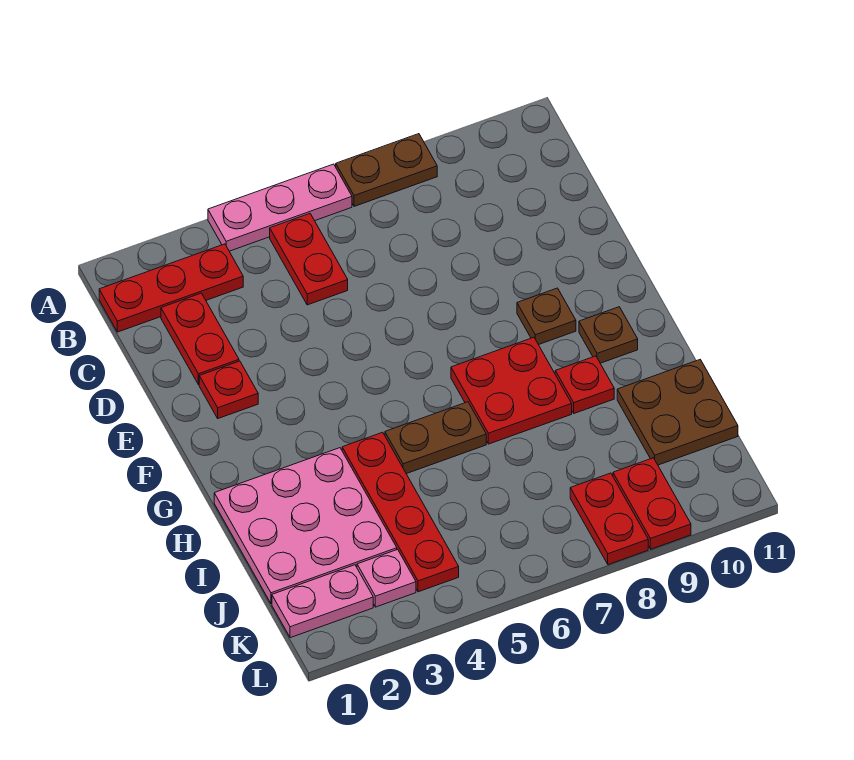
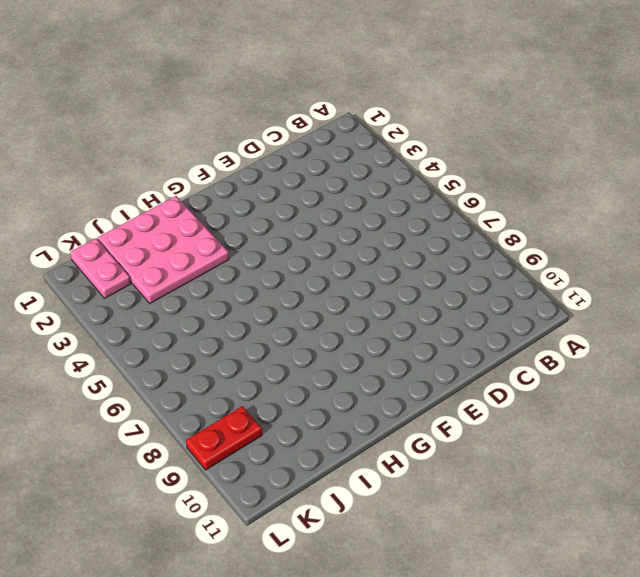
none -> pink plate A4:A6 level 1
none -> brown plate A7:A8 level 1
none -> red plate B1:B3 level 1

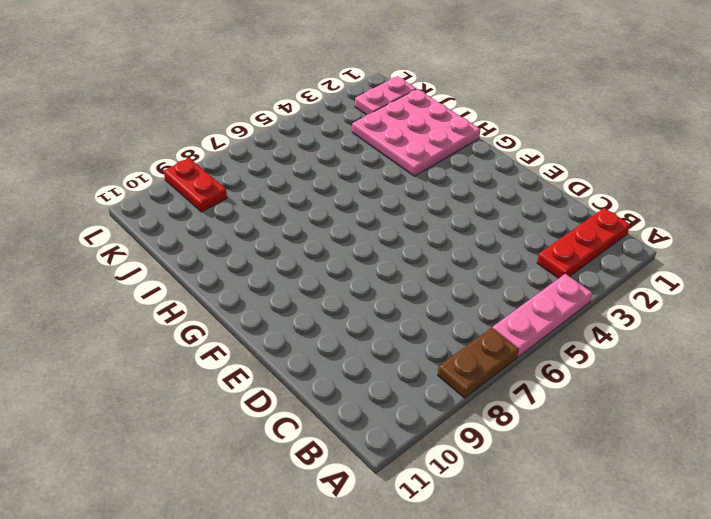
none -> red plate B5:C5 level 1
none -> red plate C2:D2 level 1
none -> red plate E2 level 1

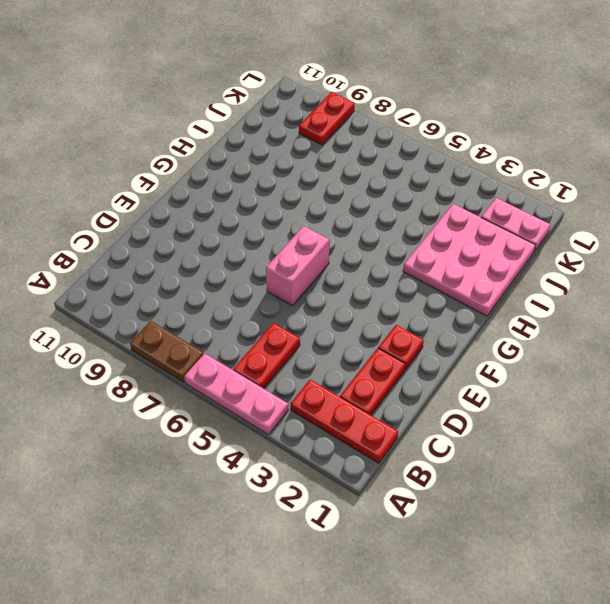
pink brick E6:F6 level 1 -> none
none -> brown plate F9 level 1
none -> red plate G7:H8 level 1
none -> brown plate G10 level 1

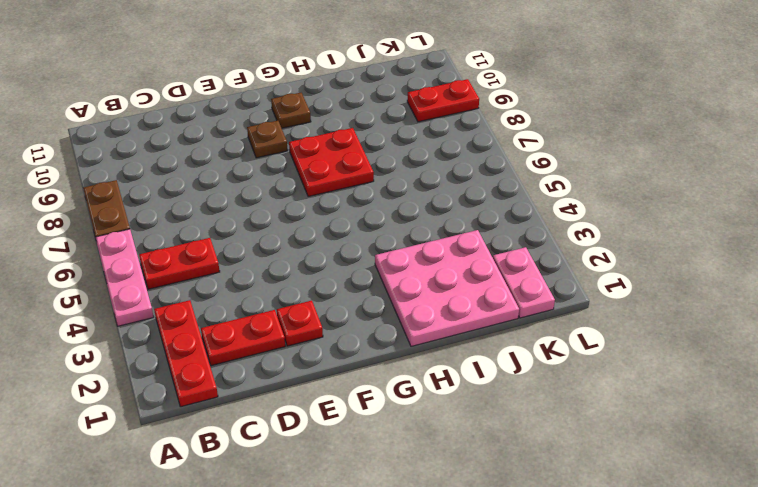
none -> red plate H4:K4 level 1
none -> brown plate H5:H6 level 1
none -> red plate H9 level 1

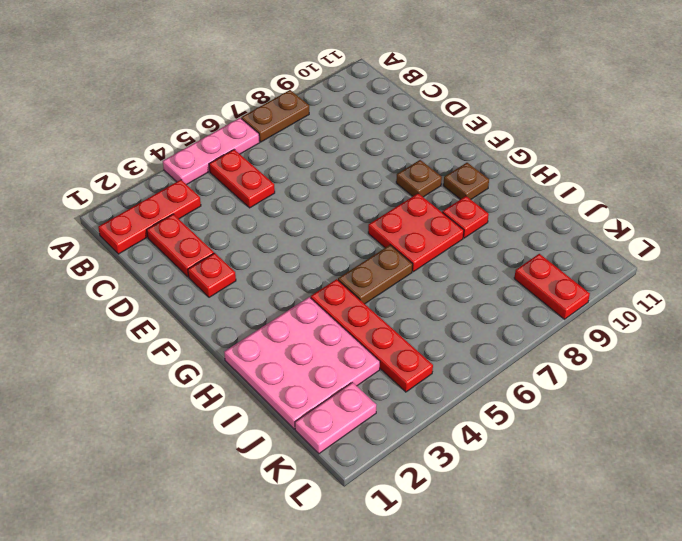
none -> brown plate I10:J11 level 1
none -> pink plate K3 level 1
none -> red plate K8:L8 level 1

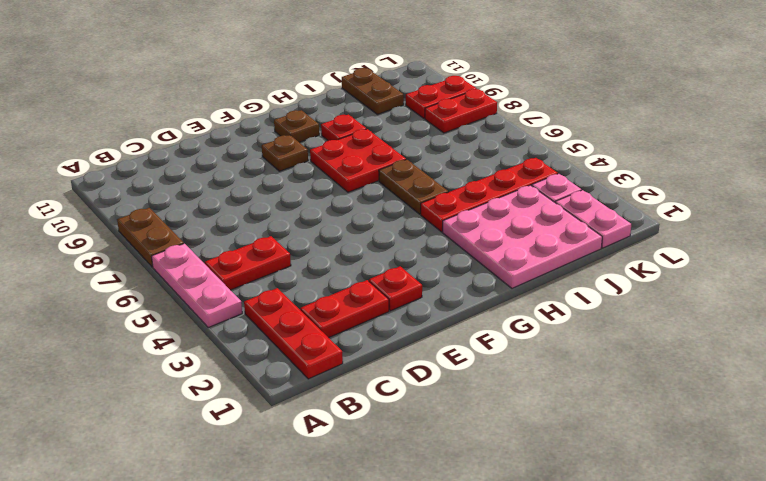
brown plate J10:J11 level 1 -> brown plate I10:J11 level 1

